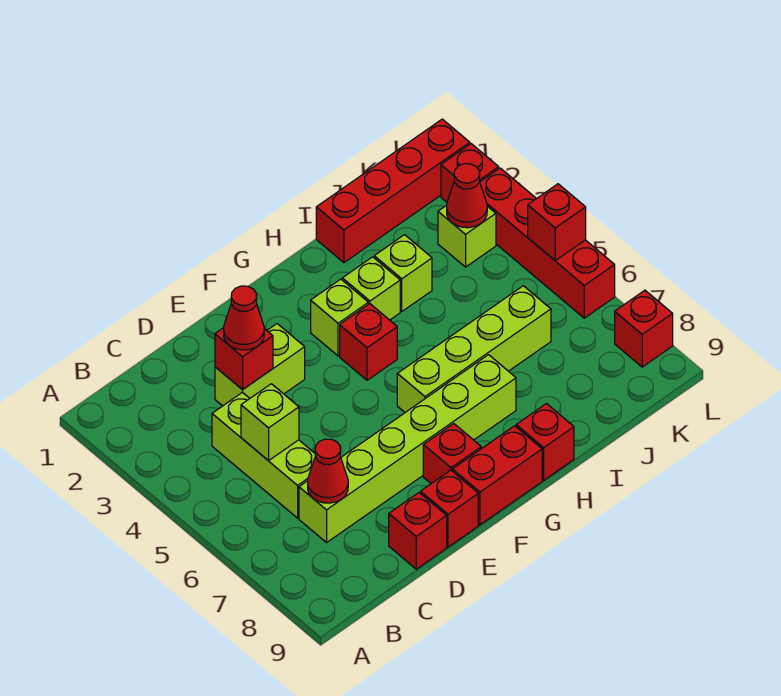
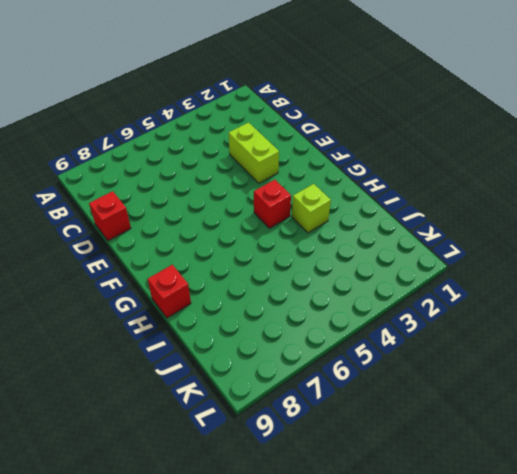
none -> lime brick C4:C6 level 1
none -> lime brick C7:H7 level 1
none -> red brick E9 level 1

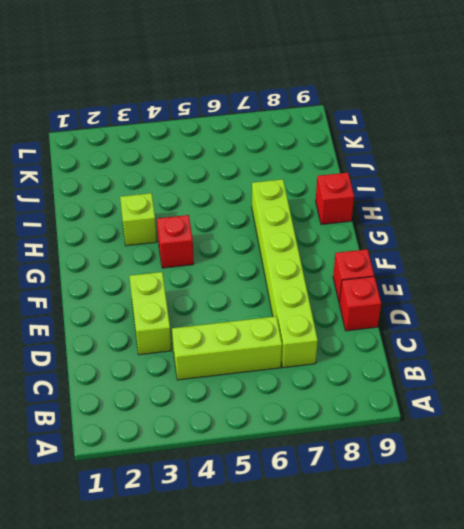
none -> red brick F8 level 1
none -> red brick F9:G9 level 1
none -> lime brick G3 level 1

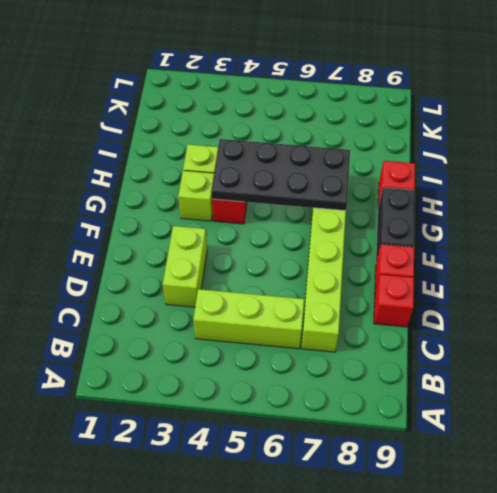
black brick F9:G9 level 1 -> red brick F9:G9 level 1
black plate G4:H7 level 2 -> none
none -> red brick F8 level 1
none -> lime brick G6:J6 level 1
none -> red brick I1:L1 level 1

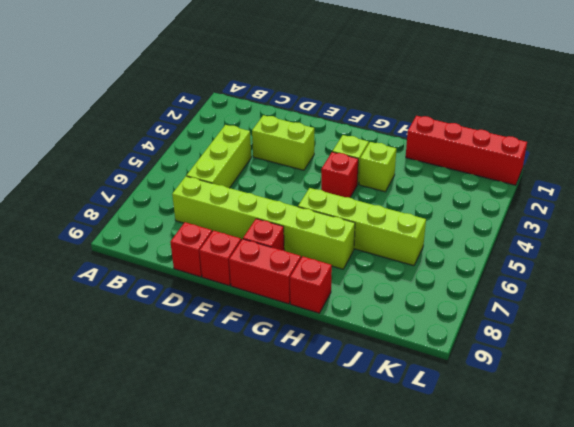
none -> lime brick I3 level 1
none -> lime brick K3 level 1
none -> red brick L2 level 1

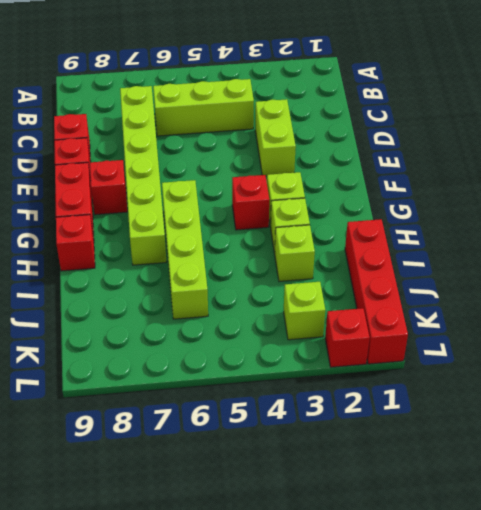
none -> red brick L3:L6 level 1
none -> red brick L8 level 1
none -> lime brick C5 level 2

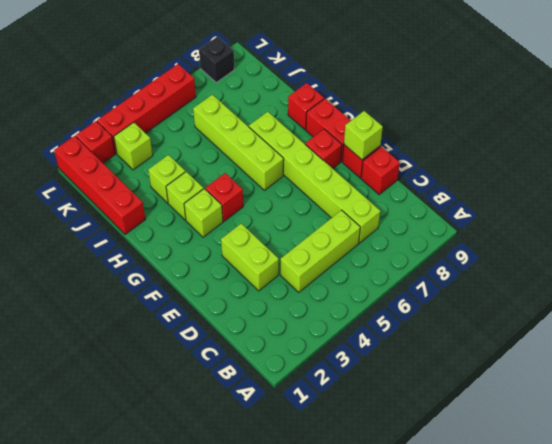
lime brick E9 level 2 -> lime brick C5 level 2
black brick L8 level 1 -> red brick L8 level 1
none -> red cone C7 level 2
none -> red brick D3 level 2
none -> red cone K3 level 2

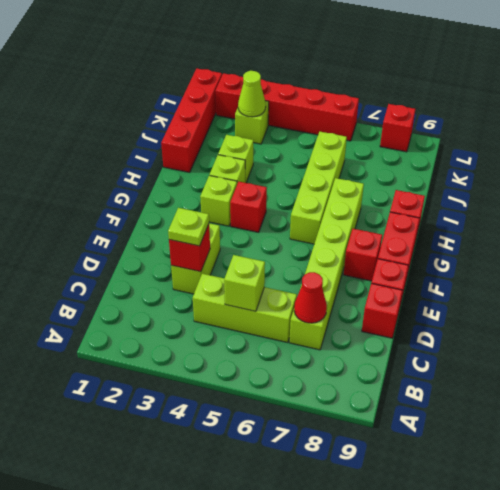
lime plate D3 level 3 -> red cone D3 level 3
lime cone K3 level 2 -> red cone K3 level 2
none -> red brick L5 level 2

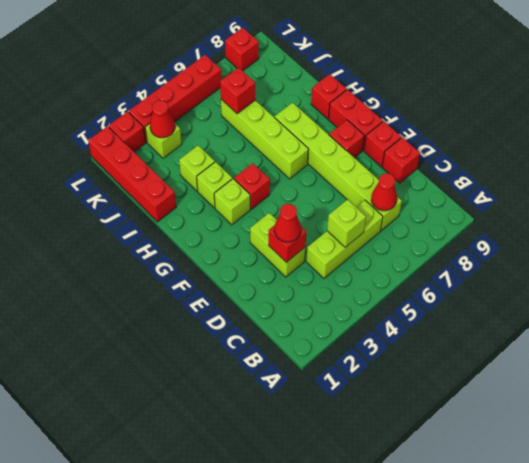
red brick J6 level 2 -> red brick L5 level 2

